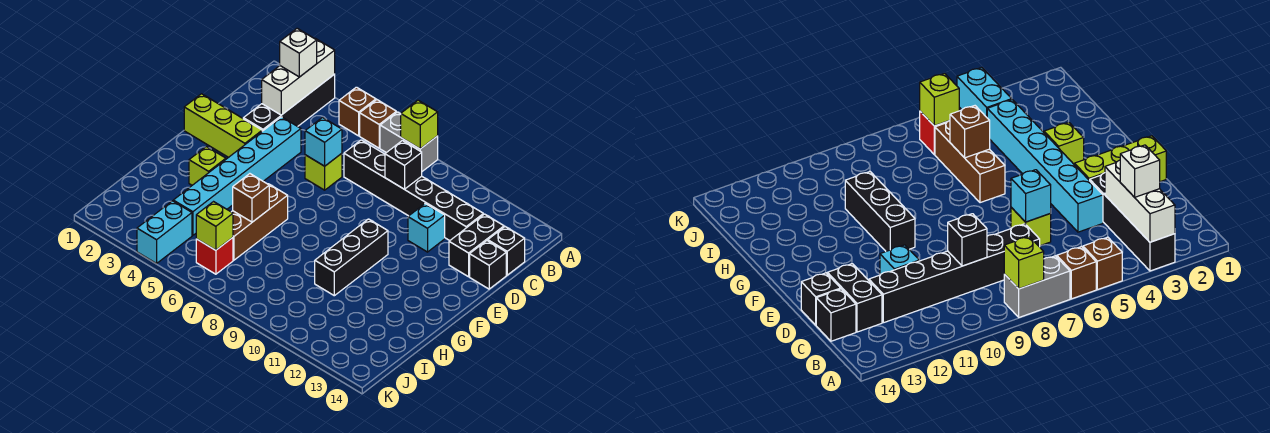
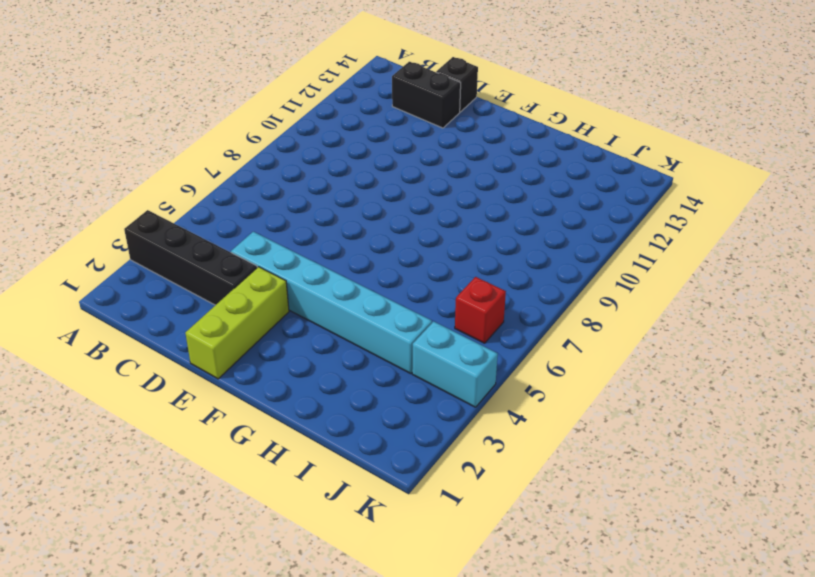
none -> brown brick A5 level 1
none -> brown brick A6 level 1
none -> grey brick A7:A8 level 1

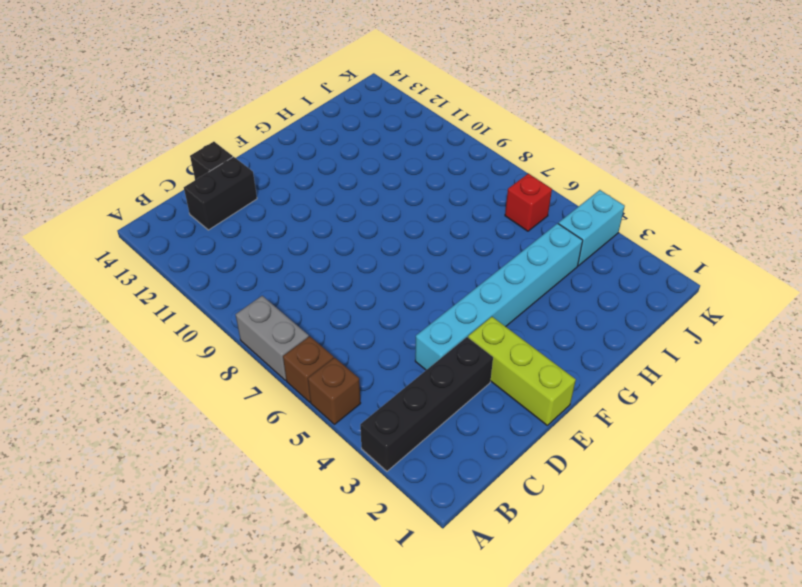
none -> black brick C7:C12 level 1
none -> black brick C14 level 1
none -> lime brick D6 level 1

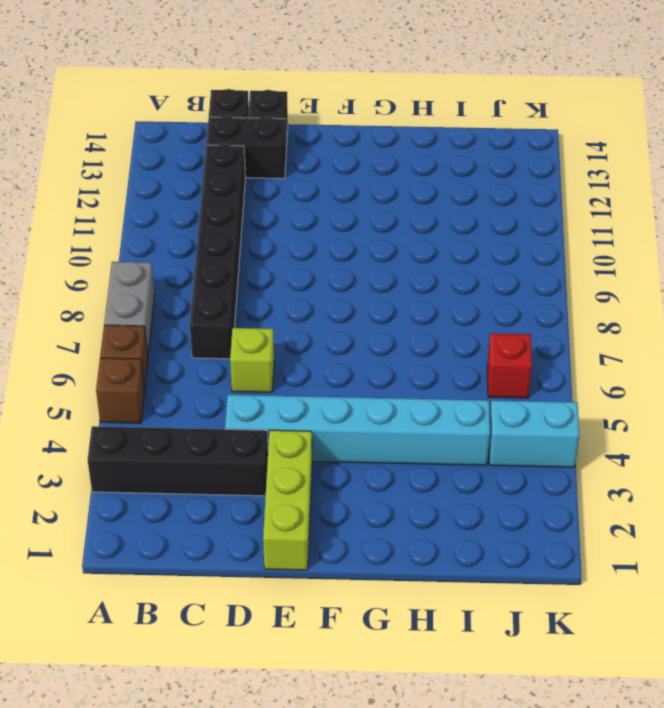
none -> cyan brick D11 level 1
none -> black brick F10:H10 level 1
none -> lime brick G3 level 1

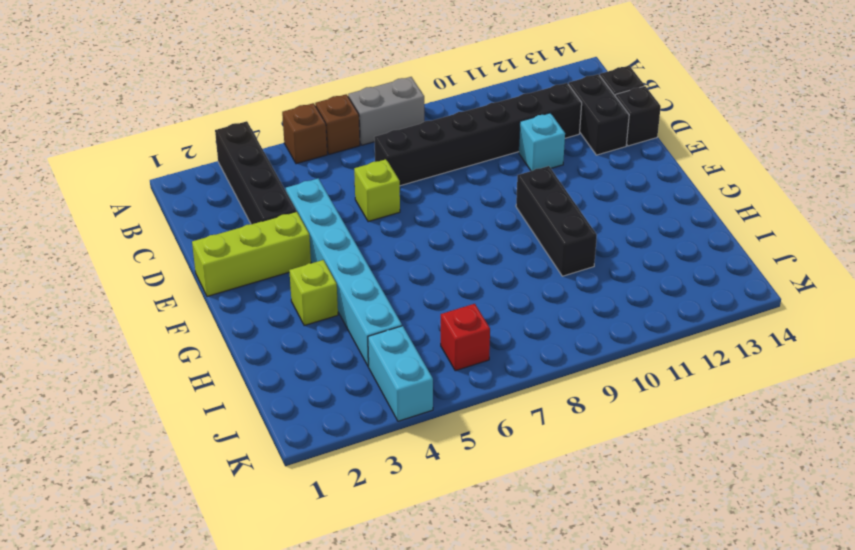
none -> brown brick G6:I6 level 1
none -> white brick A3:C3 level 2
none -> lime brick A8 level 2

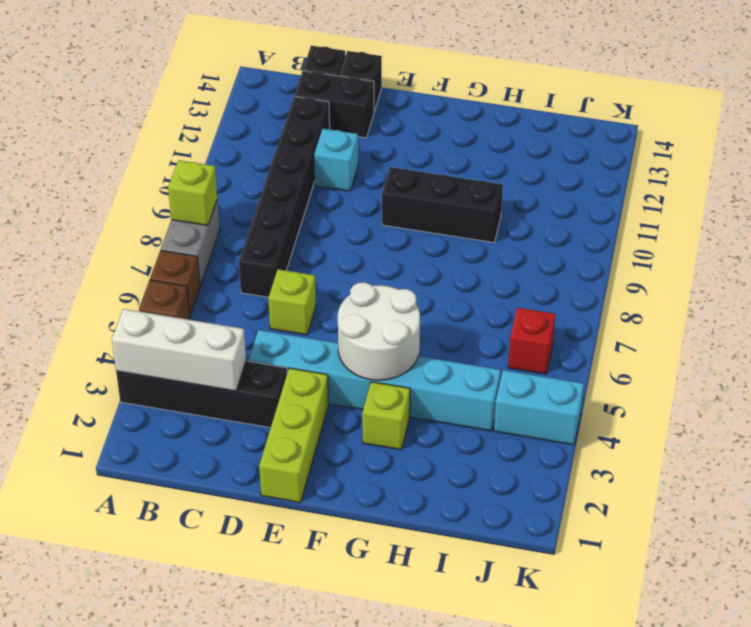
white round brick F4:G5 level 2 -> none
none -> brown brick G6:I6 level 1
none -> black brick C9 level 2
none -> cyan brick D6 level 2

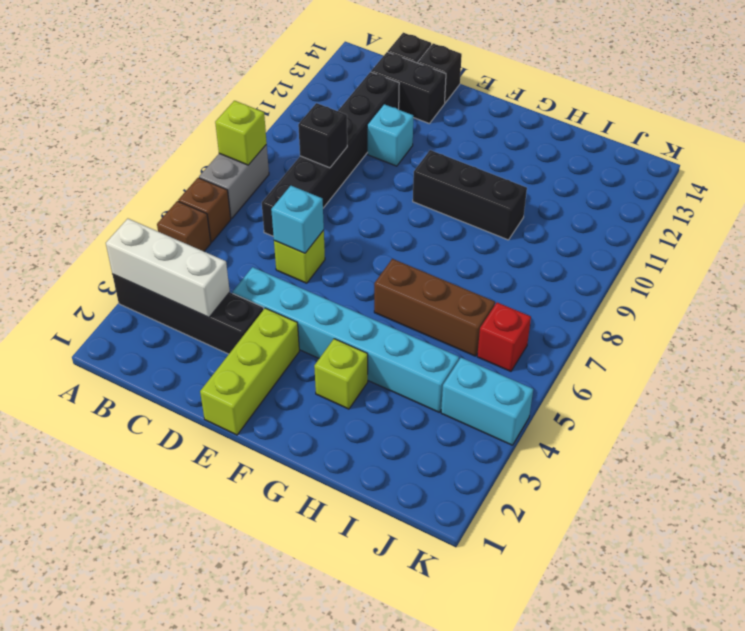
none -> brown brick H6 level 2
none -> lime brick J6 level 2
none -> white brick B3 level 3

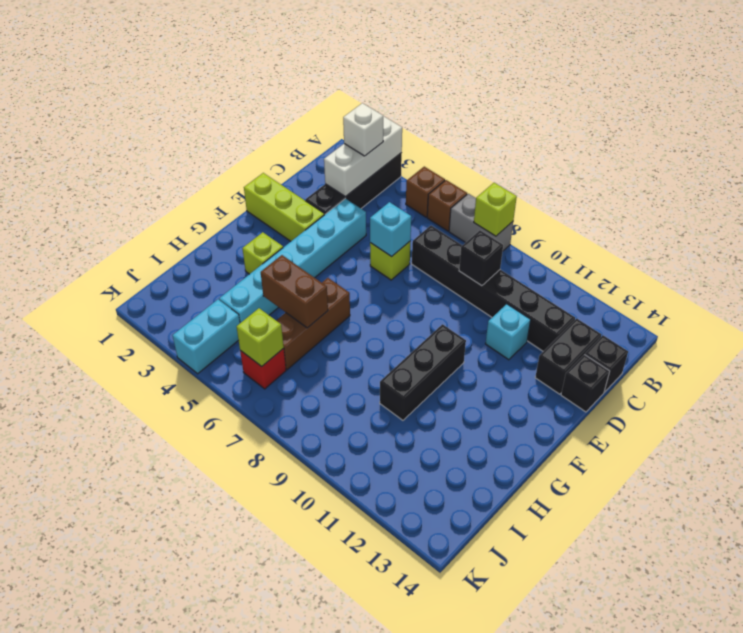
brown brick H5:H6 level 2 -> brown brick H6 level 2

